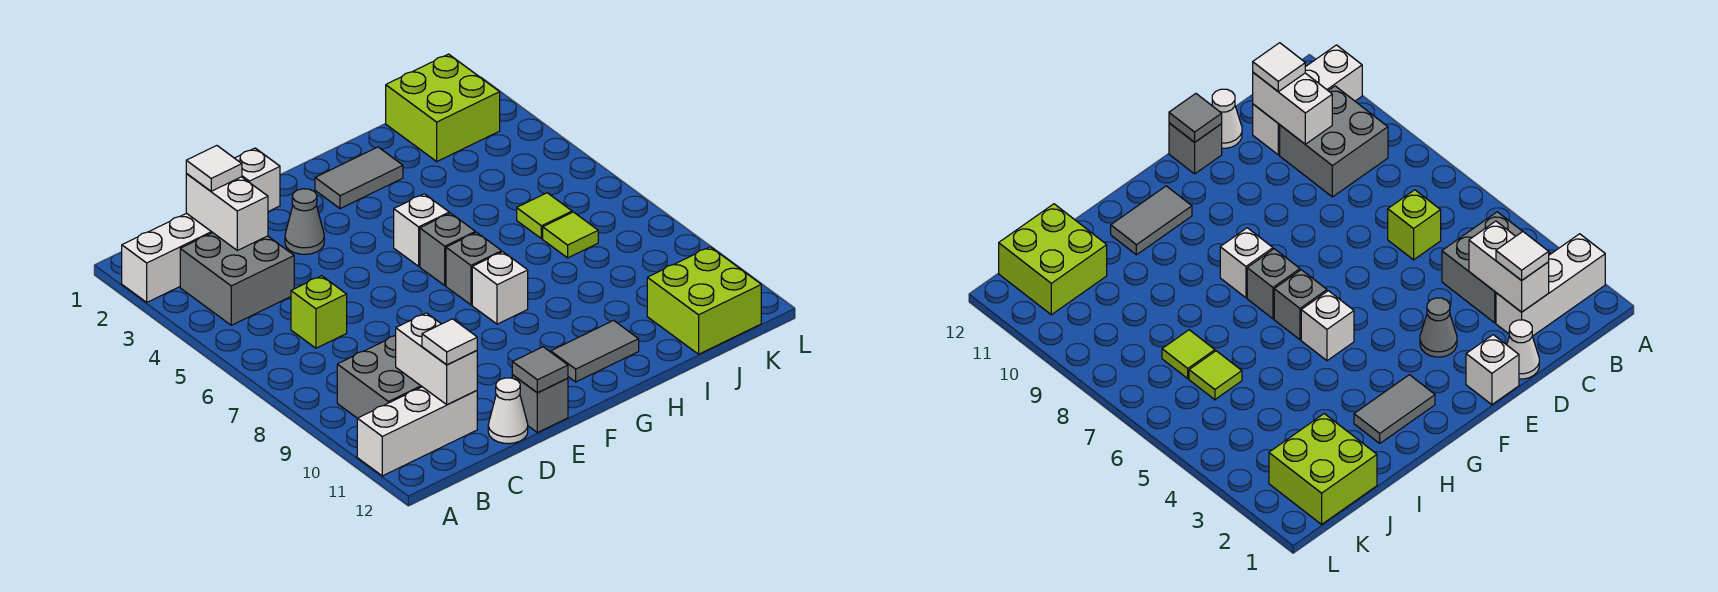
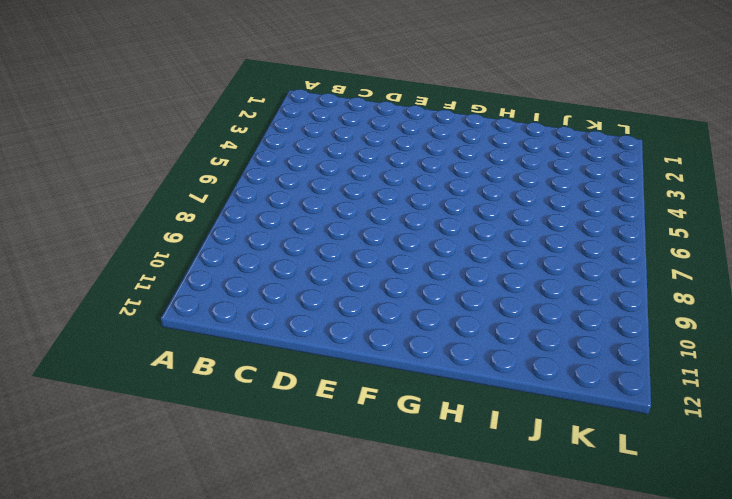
none -> white brick A2:C2 level 1
none -> white brick A11:C11 level 1
none -> grey brick B3:C4 level 1

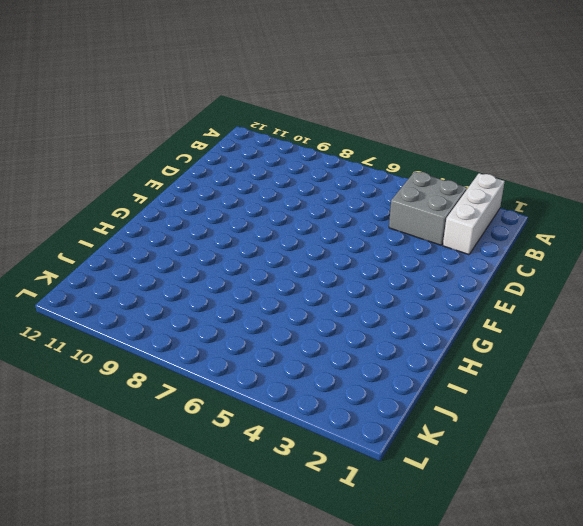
none -> white brick A11:C11 level 1
none -> grey brick B9:C10 level 1
none -> lime brick C6 level 1

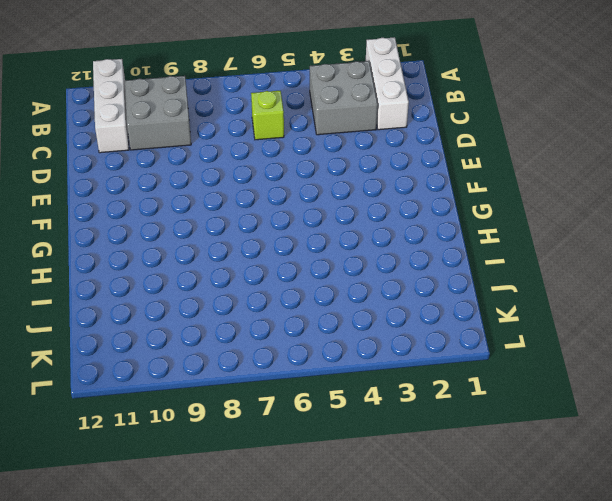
none -> white cone D1 level 1
none -> white cone D12 level 1
none -> white brick E1 level 1

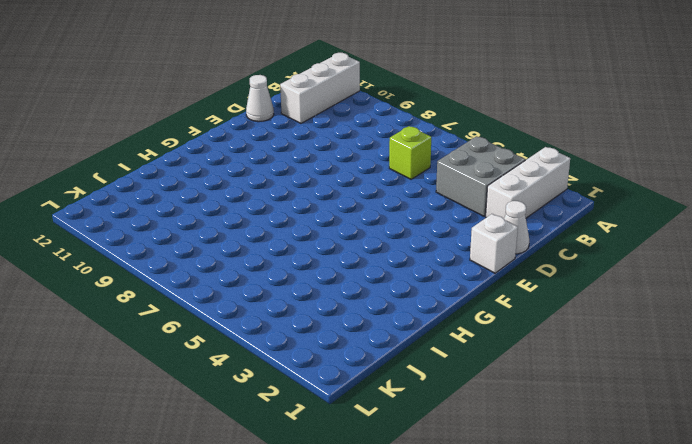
none -> grey brick B9:C10 level 1
none -> grey cone E3 level 1
none -> grey brick E12 level 1

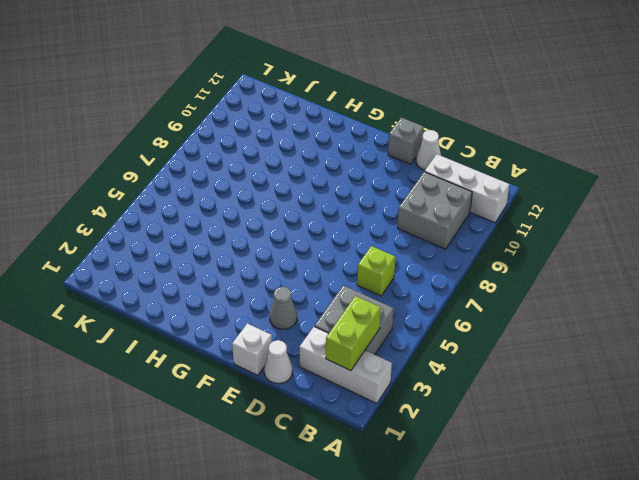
lime brick B2:B3 level 2 -> none
none -> grey tile G2:H2 level 1
none -> white brick G5 level 1
none -> grey brick G6 level 1

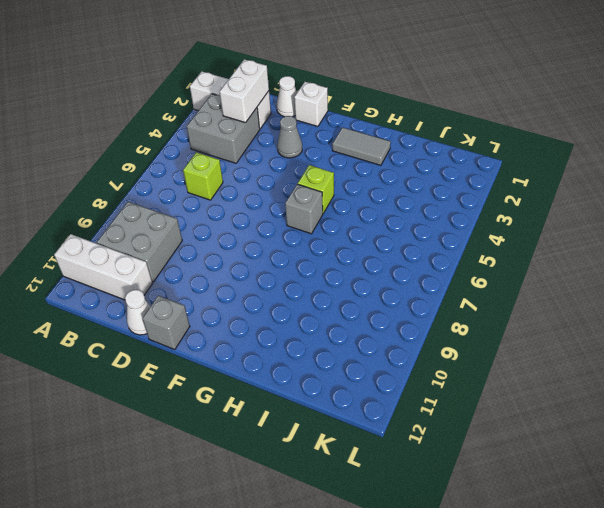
lime brick G5 level 1 -> white brick G5 level 1
none -> grey brick G7 level 1
none -> white brick G8 level 1
none -> grey tile G11:H11 level 1

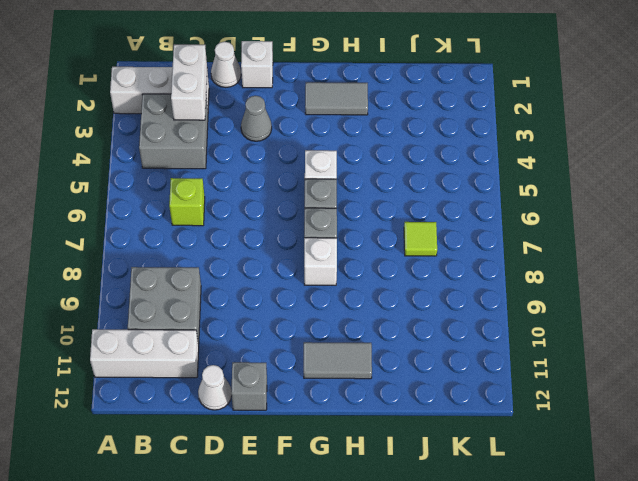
none -> lime brick J1:K2 level 1
none -> lime tile J6 level 1
none -> lime brick J11:K12 level 1

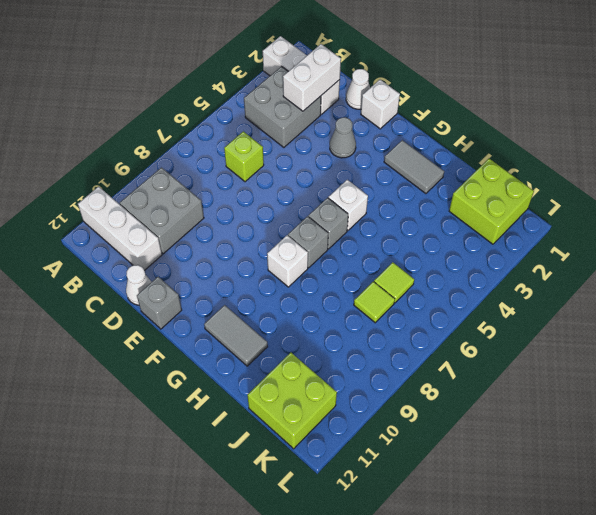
none -> white brick C10:C11 level 2
none -> grey tile E12 level 2
none -> white tile C2 level 3

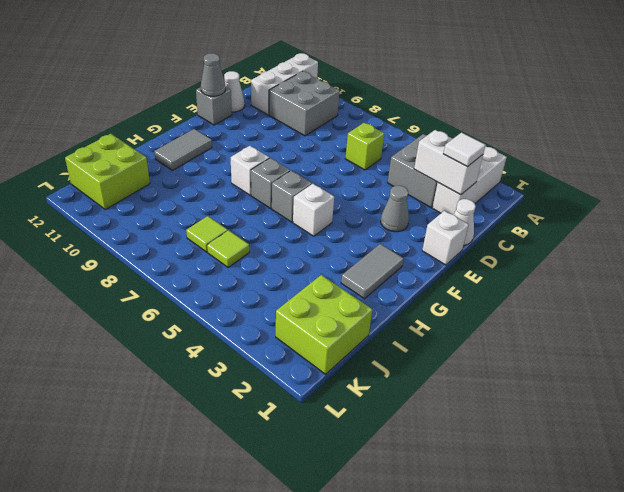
grey cone E12 level 2 -> grey tile E12 level 2
none -> white brick C10:C11 level 2
none -> white tile C11 level 3

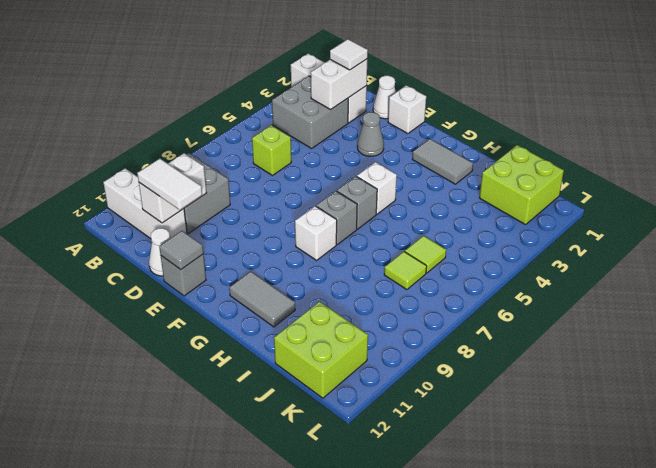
white tile C11:D11 level 3 -> white tile C11 level 3

